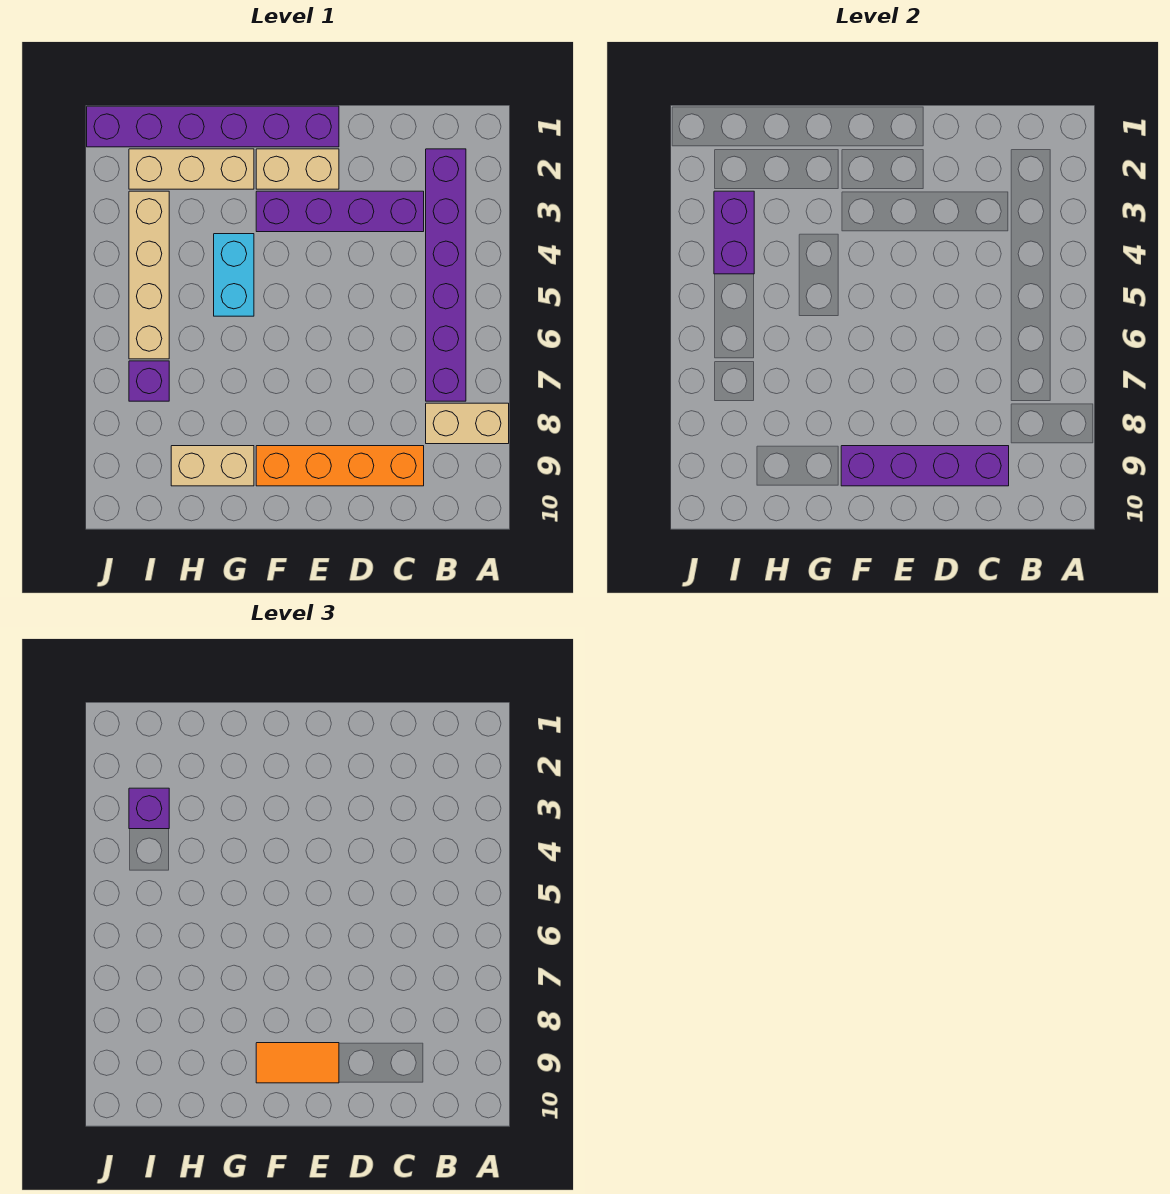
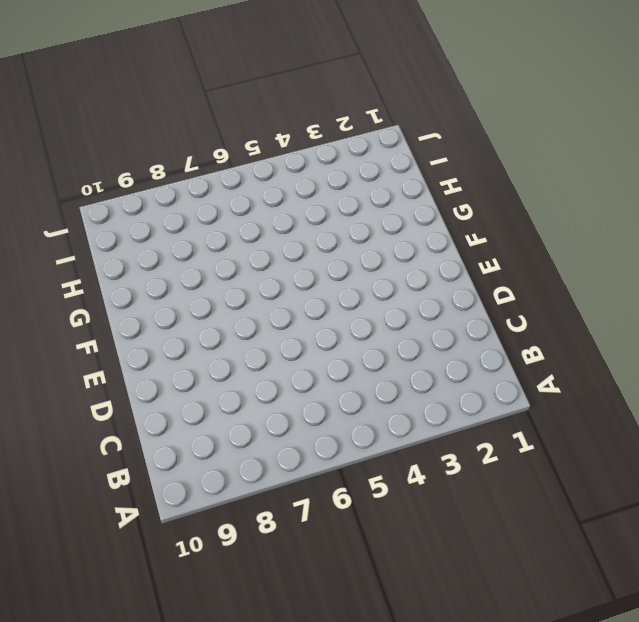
none -> tan brick A8:B8 level 1
none -> purple brick B2:B7 level 1
none -> purple brick C3:F3 level 1

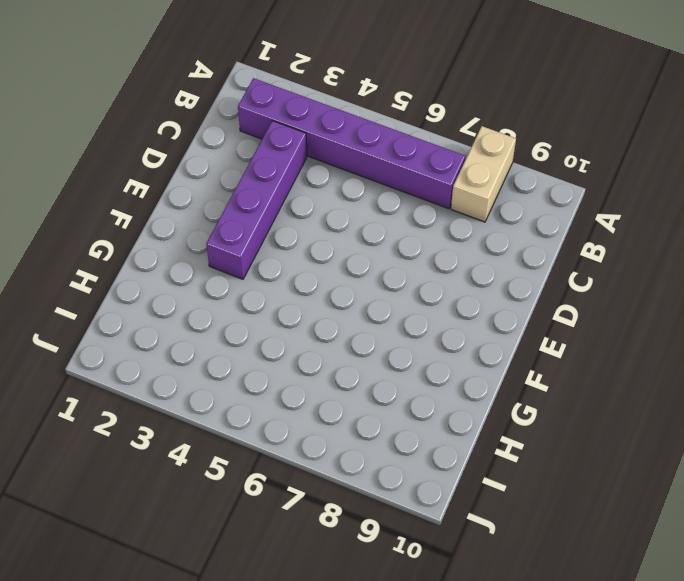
none -> orange brick C9:F9 level 1
none -> purple brick E1:J1 level 1
none -> tan brick E2:F2 level 1

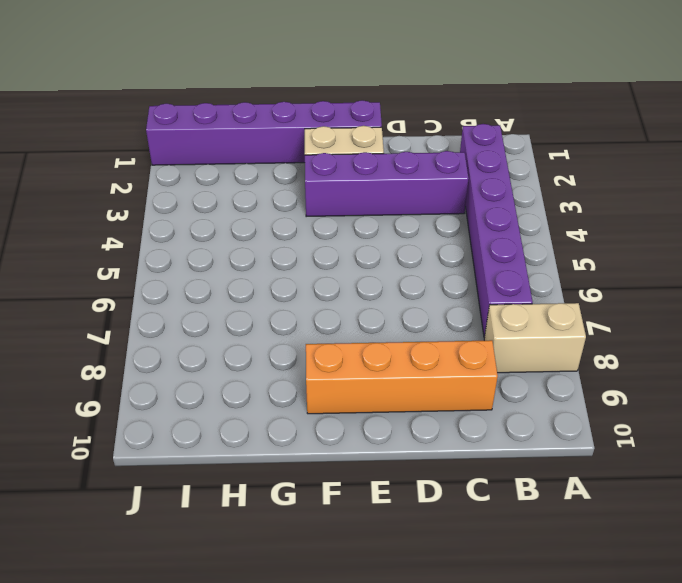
none -> tan brick G2:I2 level 1
none -> cyan brick G4:G5 level 1
none -> tan brick G9:H9 level 1

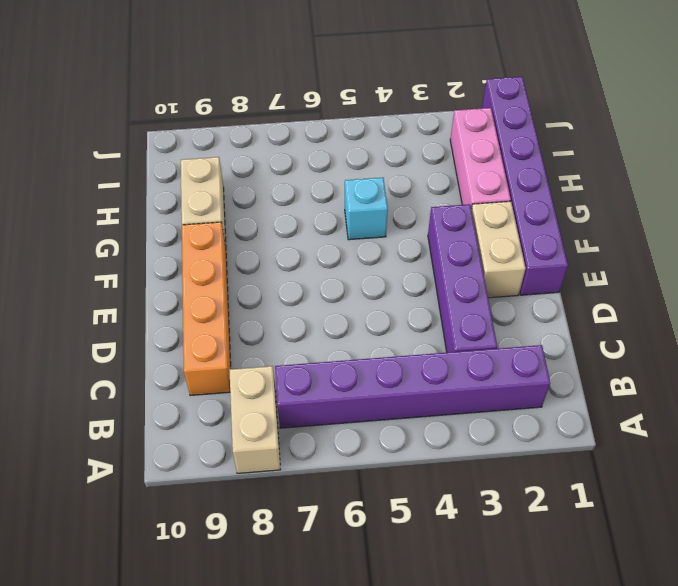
pink brick G2:I2 level 1 -> tan brick G2:I2 level 1
cyan brick G5 level 1 -> cyan brick G4:G5 level 1
none -> tan brick I3:I6 level 1
none -> purple brick I7 level 1
none -> purple brick C9:F9 level 2

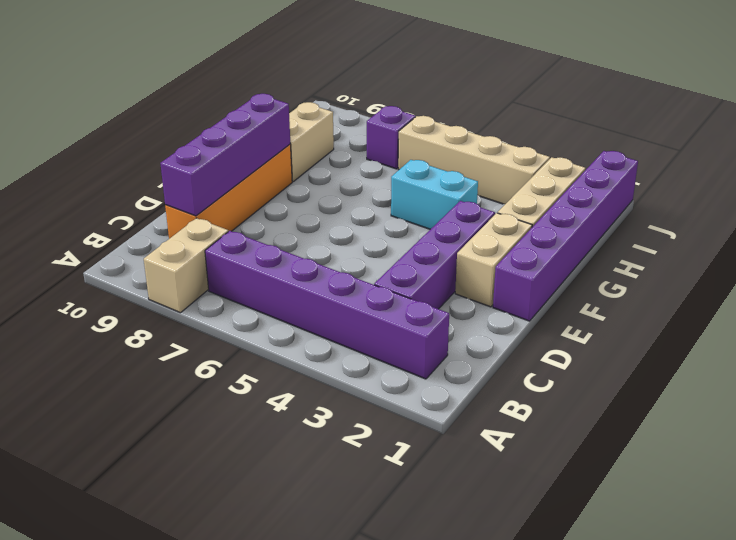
none -> purple brick I3:I4 level 2
none -> orange tile E9:F9 level 3
none -> purple brick I3 level 3

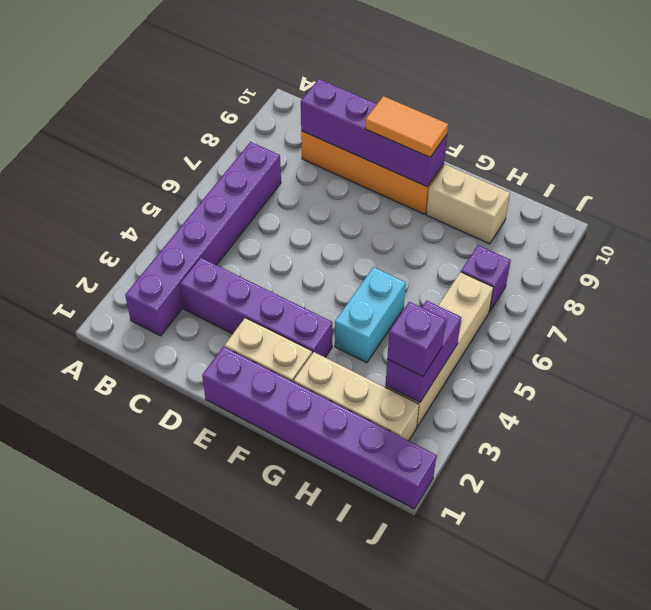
none -> tan brick A8:B8 level 1

